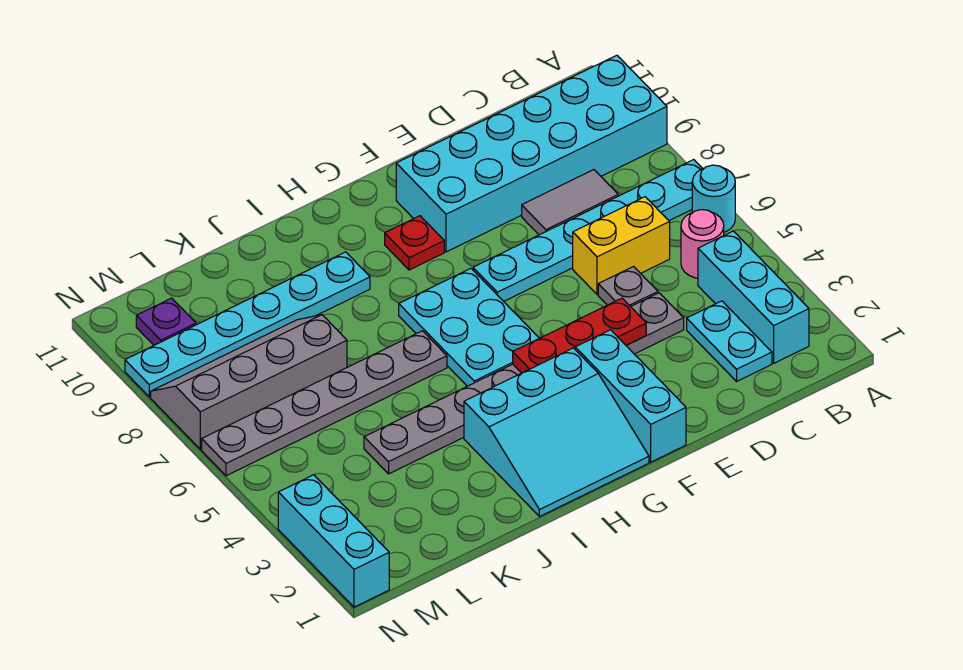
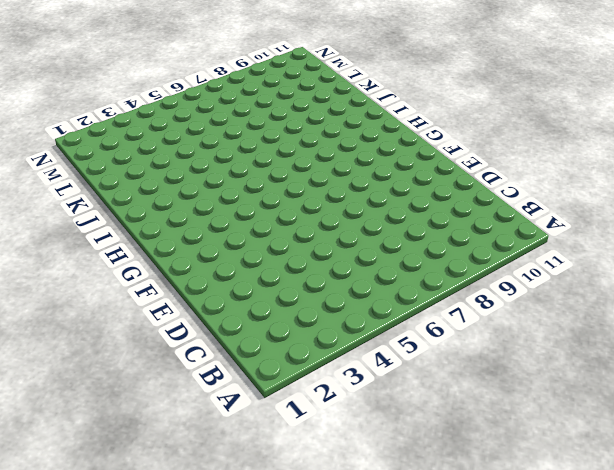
none -> cyan round brick A6 level 1
none -> cyan plate A7:F7 level 1
none -> cyan brick A9:F10 level 1

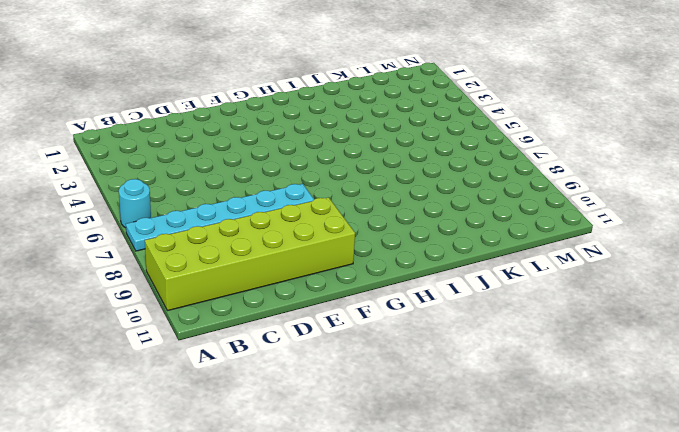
lime brick A9:F10 level 1 -> cyan brick A9:F10 level 1
none -> cyan brick B2:B4 level 1
none -> pink round brick B5 level 1
none -> cyan plate C2:C3 level 1

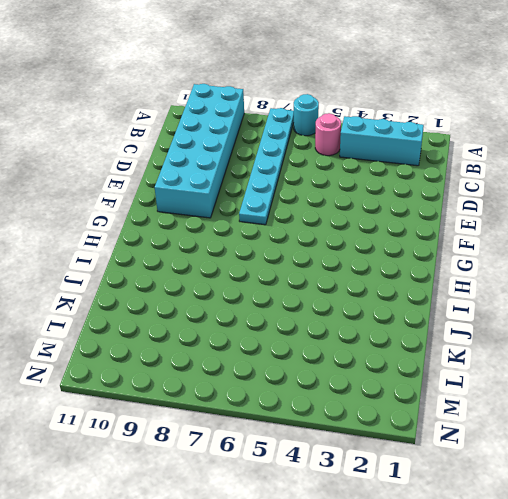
none -> cyan plate C2:C3 level 1
none -> yellow brick C6:D6 level 1
none -> grey tile C8:D8 level 1

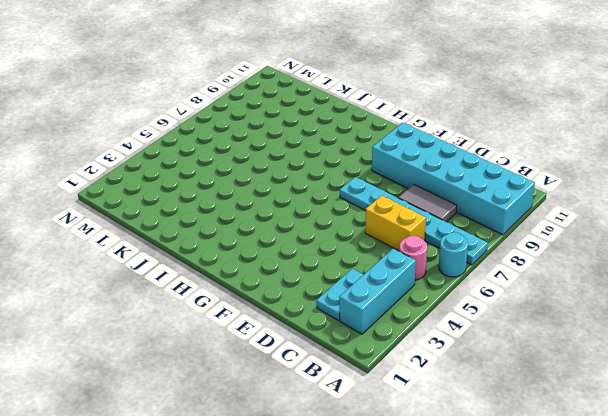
none -> grey plate D4:K4 level 1
none -> grey plate D5 level 1
none -> cyan brick F1:F3 level 1

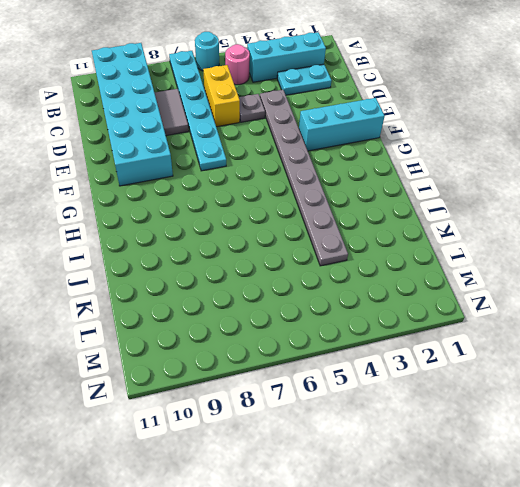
none -> cyan slope G1:I3 level 1 top 3
none -> cyan plate G5:H7 level 1
none -> red plate G9 level 1

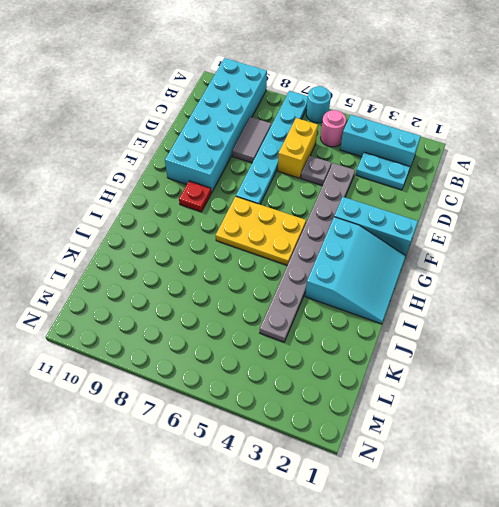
yellow plate G5:H7 level 1 -> cyan plate G5:H7 level 1
none -> grey plate I6:N6 level 1
none -> cyan plate I9:N9 level 1
none -> grey slope K7:N8 level 1 top 7

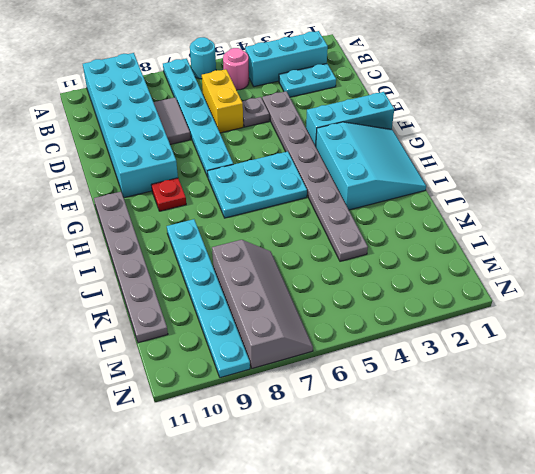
grey plate G11:L11 level 1 -> grey plate I6:N6 level 1
grey slope K7:N8 level 1 top 8 -> grey slope K7:N8 level 1 top 7
none -> purple plate M10 level 1
none -> cyan brick N1:N3 level 1
none -> red plate E4:G4 level 2

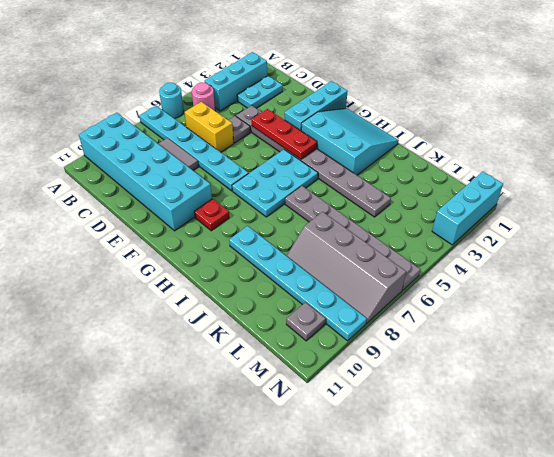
grey plate M10 level 1 -> purple plate M10 level 1

